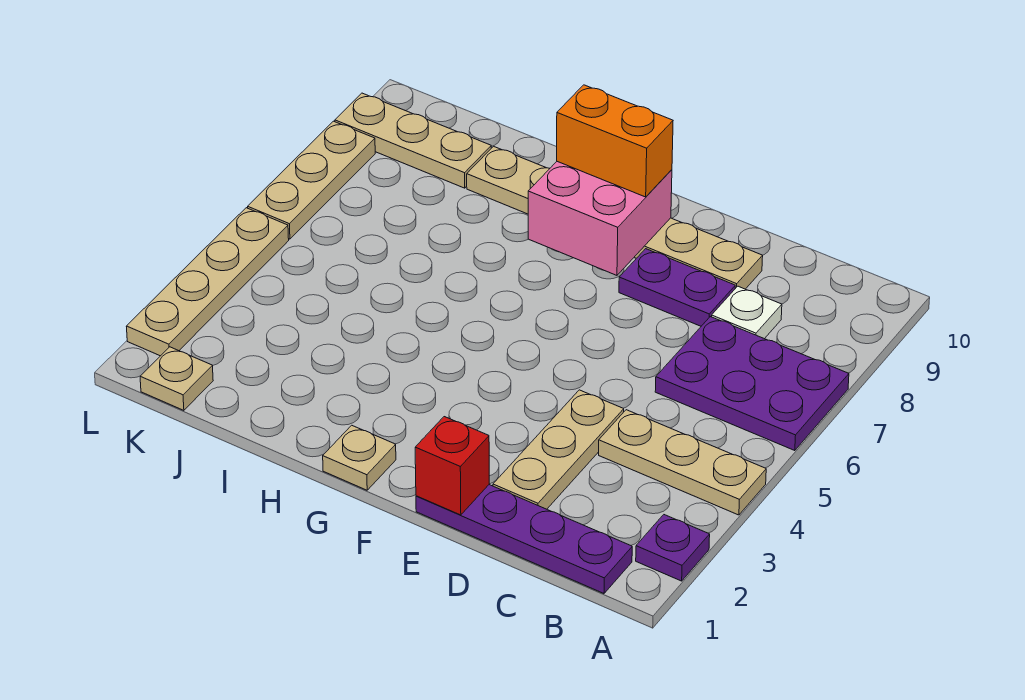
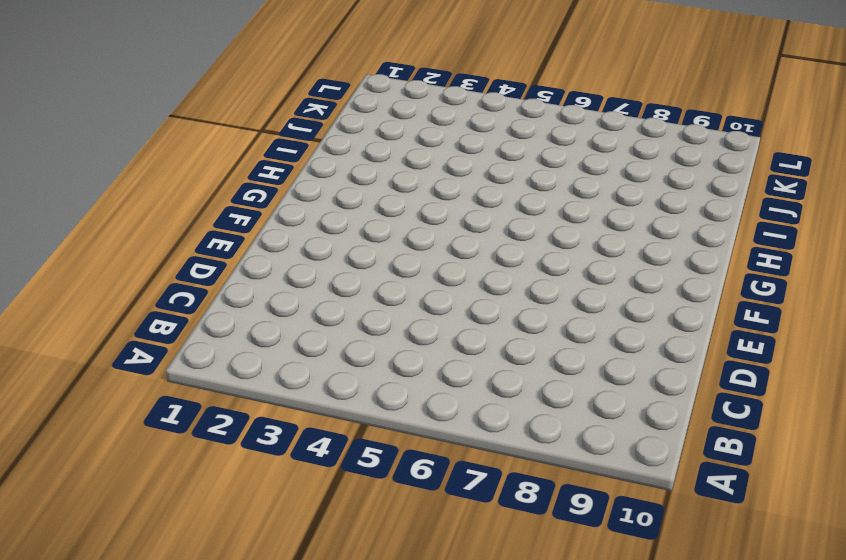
none -> purple plate A2 level 1
none -> tan plate A4:C4 level 1
none -> purple plate A6:C7 level 1

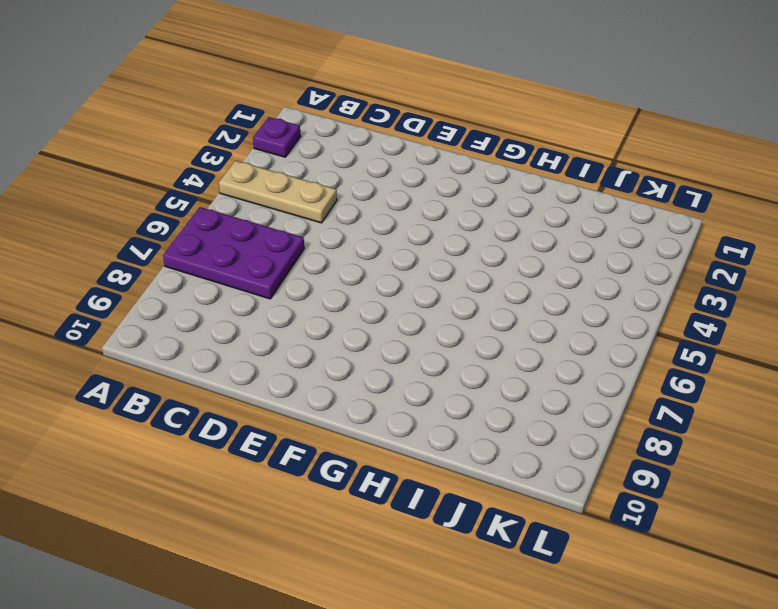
none -> purple plate B1:E1 level 1
none -> white plate C8 level 1
none -> tan plate D2:D4 level 1

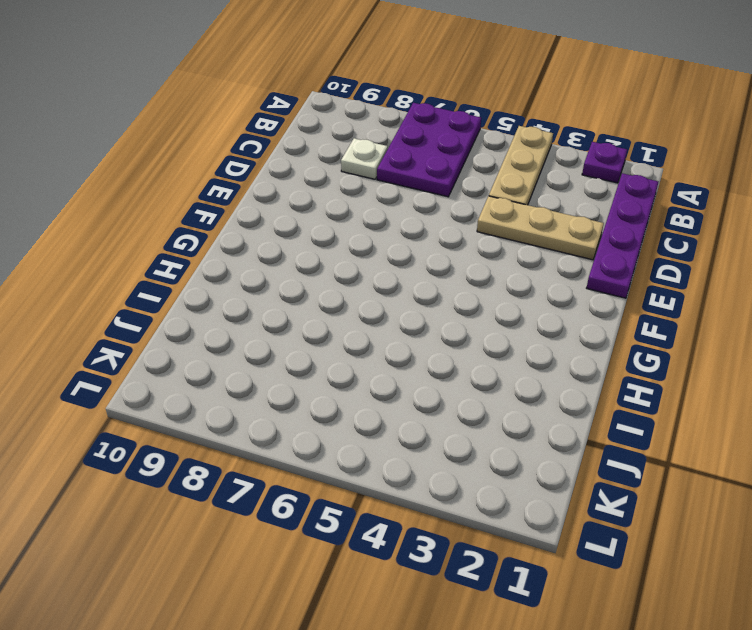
none -> purple plate D8:E8 level 1
none -> tan plate D9:I9 level 1
none -> tan plate G1 level 1

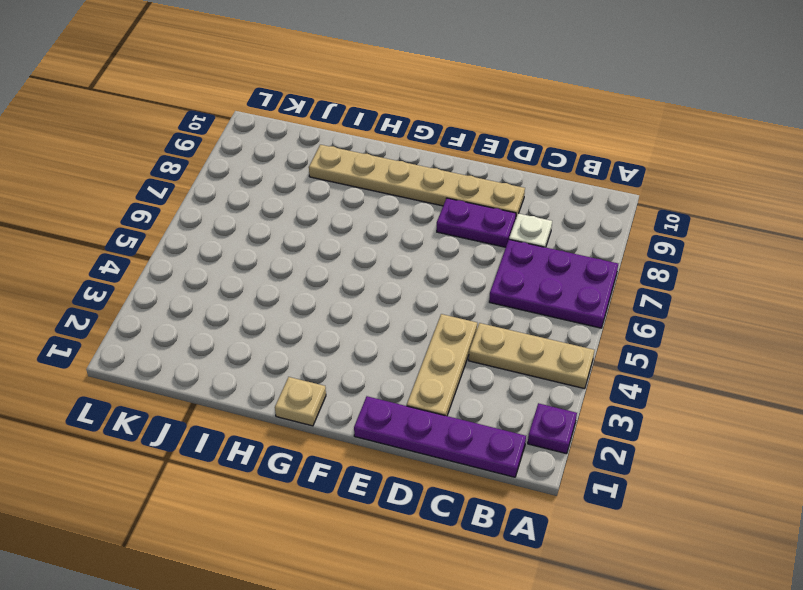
none -> tan plate J9:L9 level 1
none -> tan plate K1 level 1
none -> tan plate L2:L5 level 1

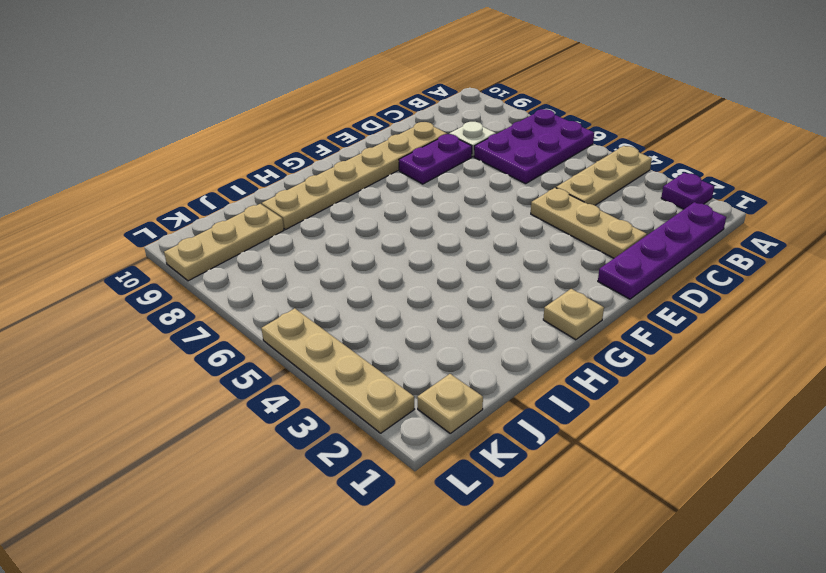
none -> tan plate L6:L8 level 1
none -> red brick E1 level 2
none -> pink brick F8:G9 level 2

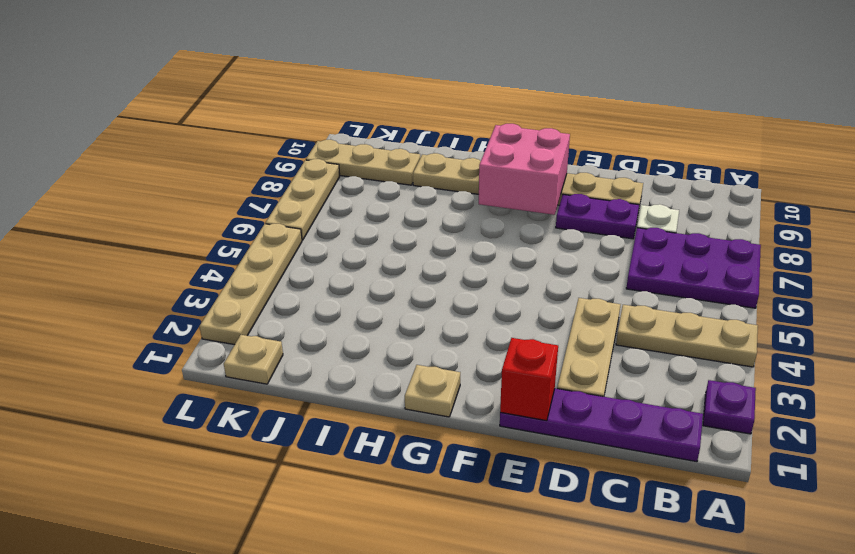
none -> orange brick F9:G9 level 3

